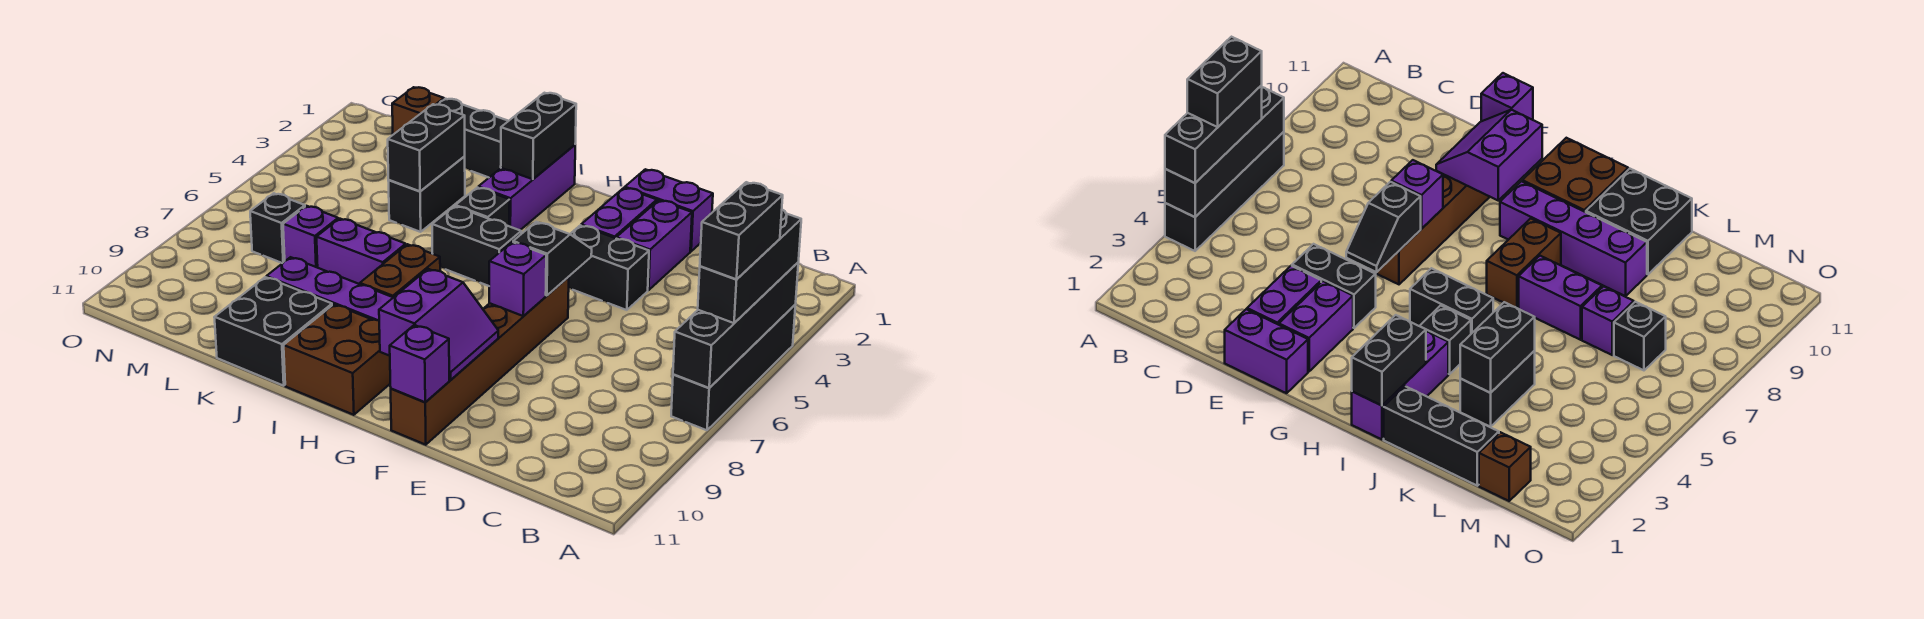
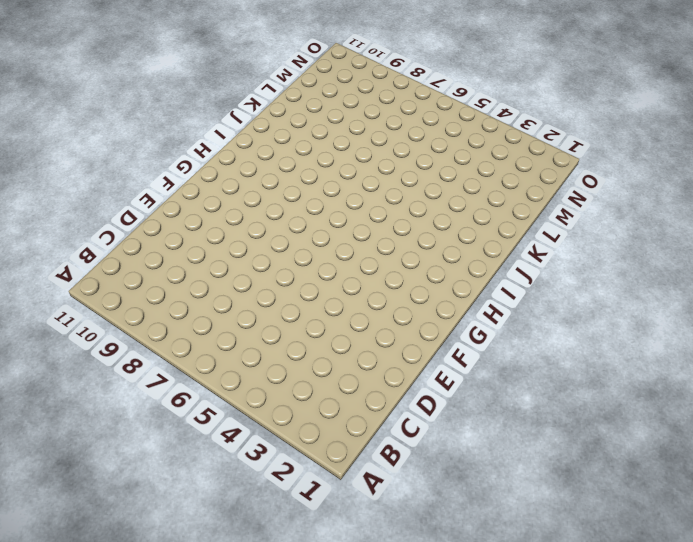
none -> black brick A4:A7 level 1
none -> purple brick E1:F1 level 1
none -> purple brick E2:E3 level 1

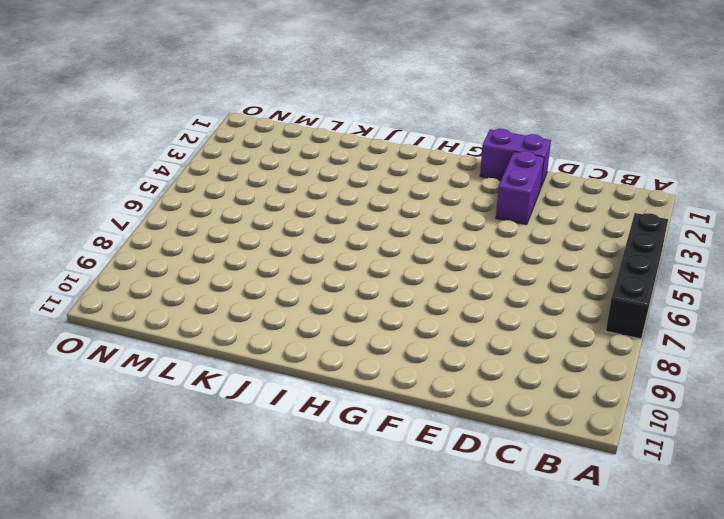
none -> black brick E4:F4 level 1
none -> purple brick F2:F3 level 1
none -> brown brick F6:F11 level 1

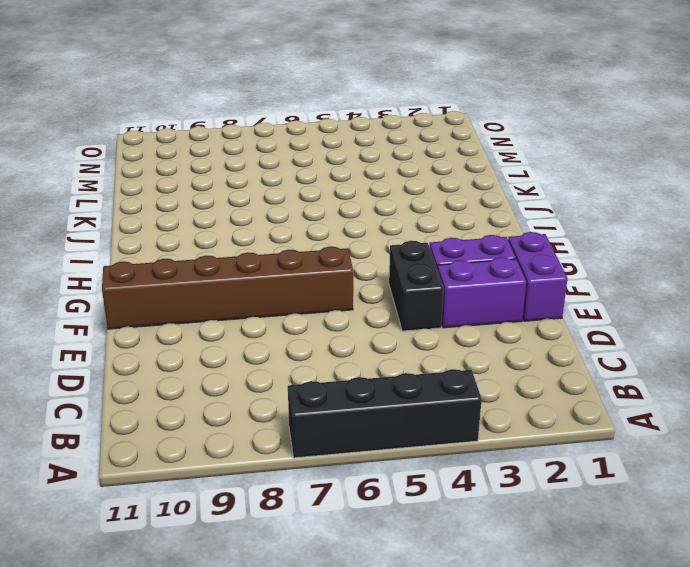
none -> black brick H5:I5 level 1
none -> purple brick H9:K9 level 1
none -> brown brick H10:I11 level 1

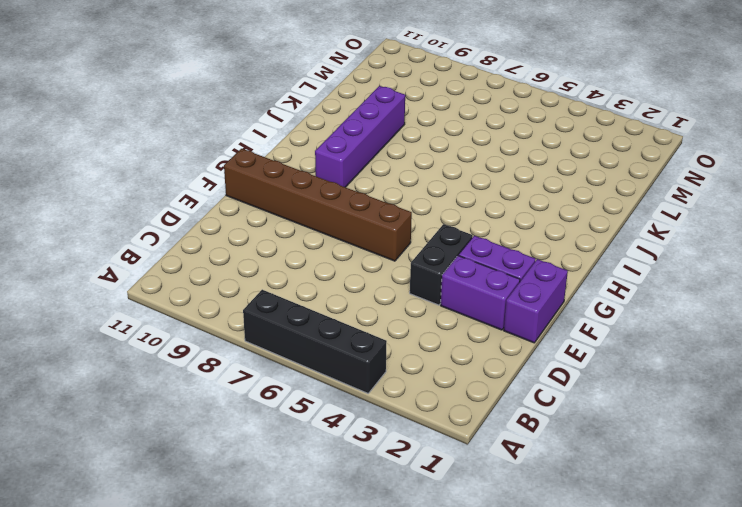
none -> black brick H5:I5 level 1
none -> brown brick H10:I11 level 1
none -> purple brick I1:I3 level 1

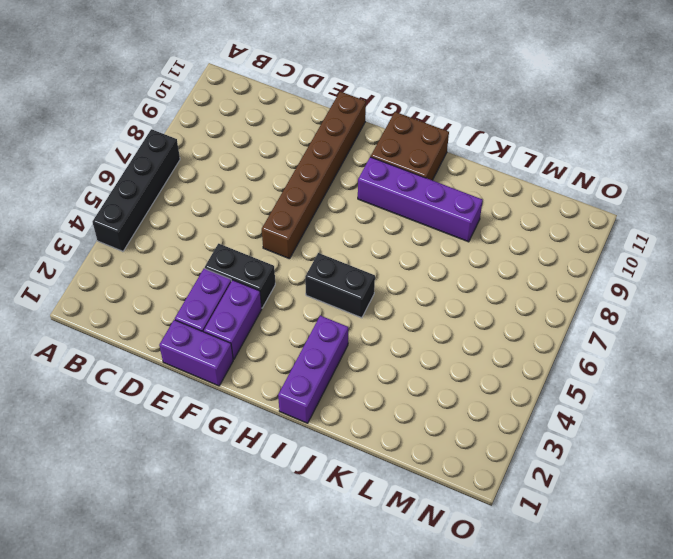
none -> black brick I4 level 1
none -> brown brick I7:I8 level 1
none -> black brick J1:L1 level 1

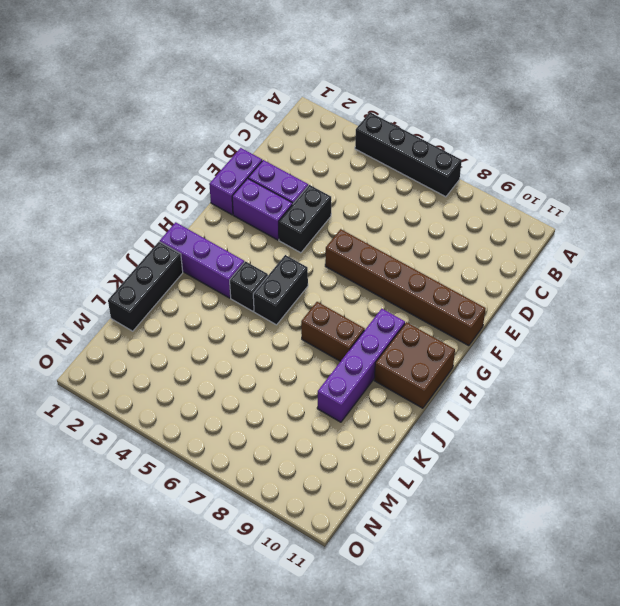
none -> purple brick J7:K7 level 1
none -> black brick J10:K11 level 1
none -> black brick K3:K4 level 1

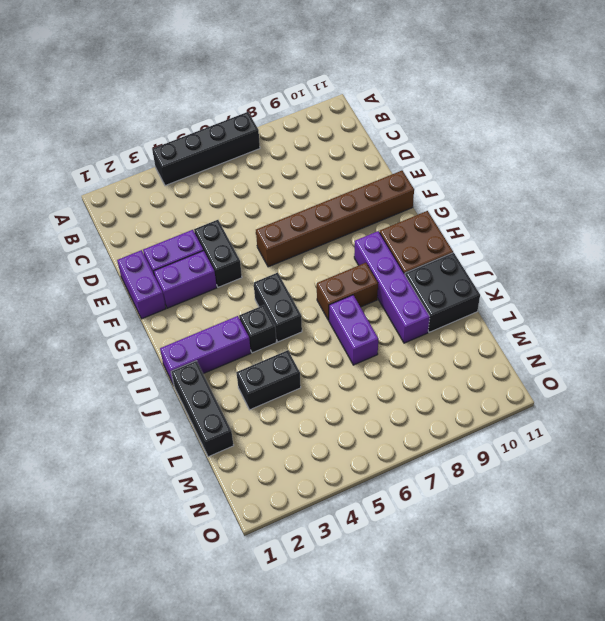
none -> purple brick L7 level 1
none -> brown brick M1 level 1
none -> black brick M7 level 1

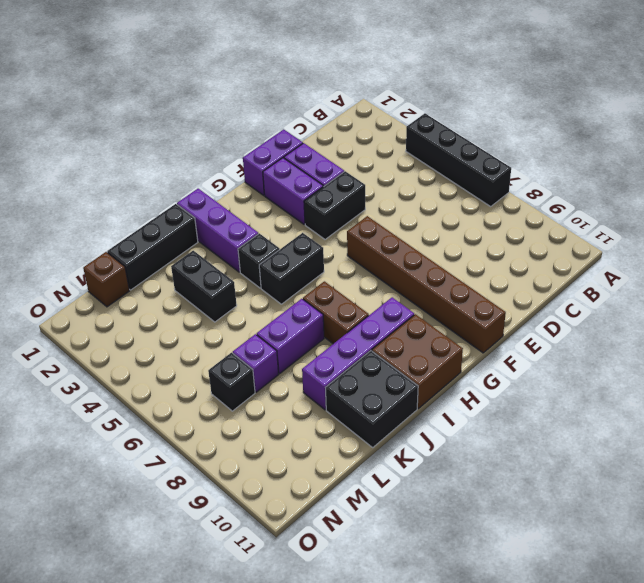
none -> black brick A4:A7 level 2
none -> black slope F5:F6 level 2 top 6
none -> purple brick F7 level 2

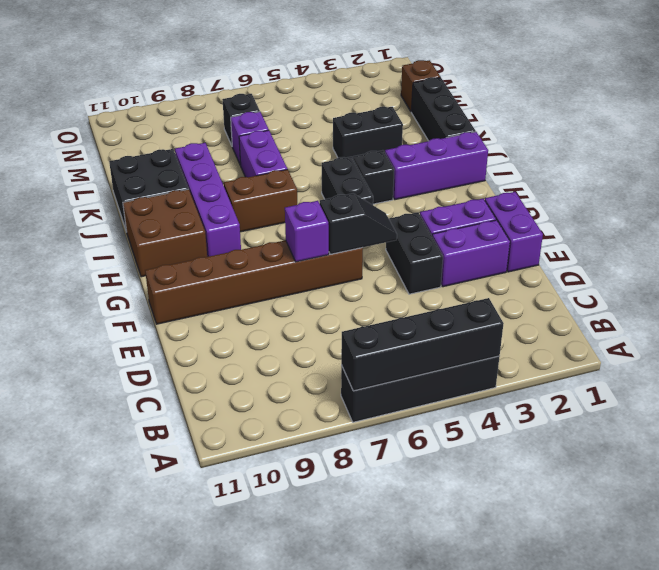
none -> purple slope F9:G10 level 2 top G
none -> purple brick F11 level 2
none -> black brick I1:I2 level 2

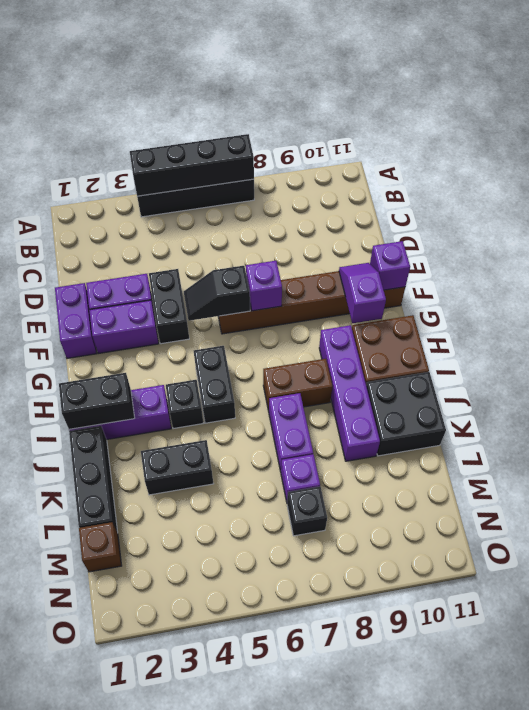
purple slope F10:G10 level 2 top G -> purple slope F9:G10 level 2 top G
none -> black brick K3:K4 level 2
none -> black brick A4:A6 level 3
none -> black brick A5:A6 level 4

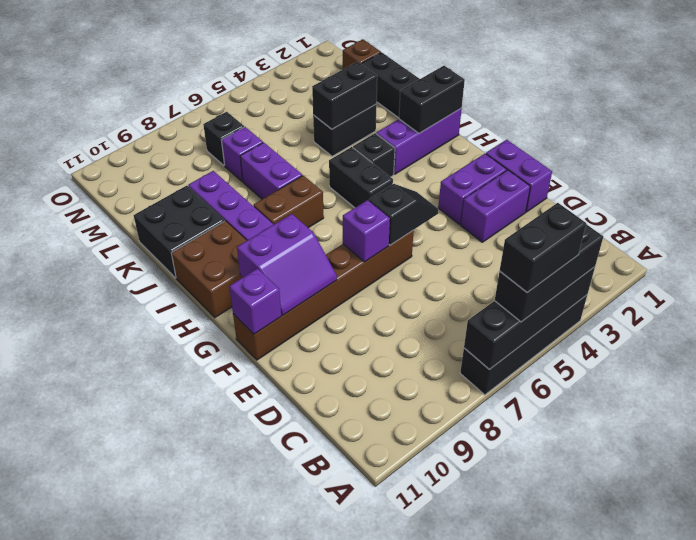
none -> black brick E4:F4 level 1

